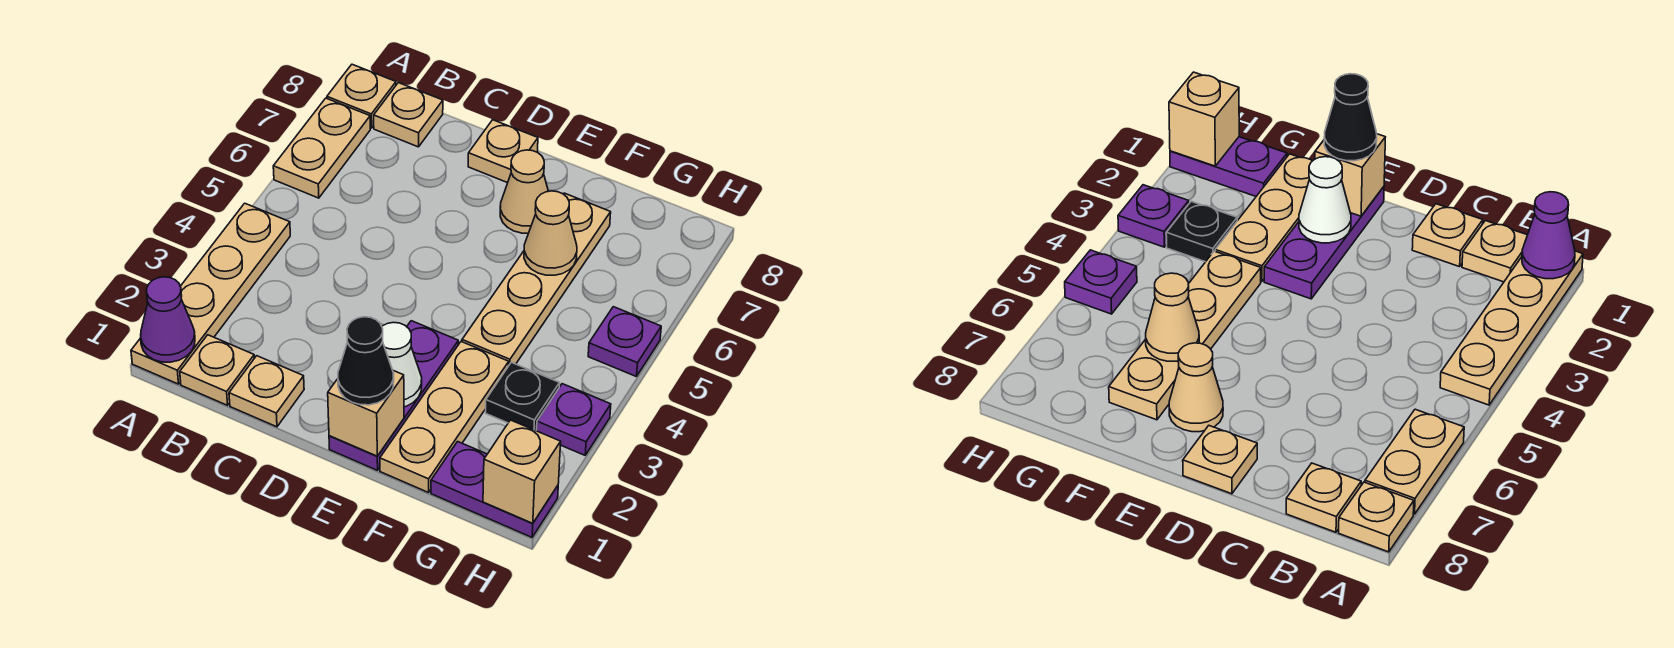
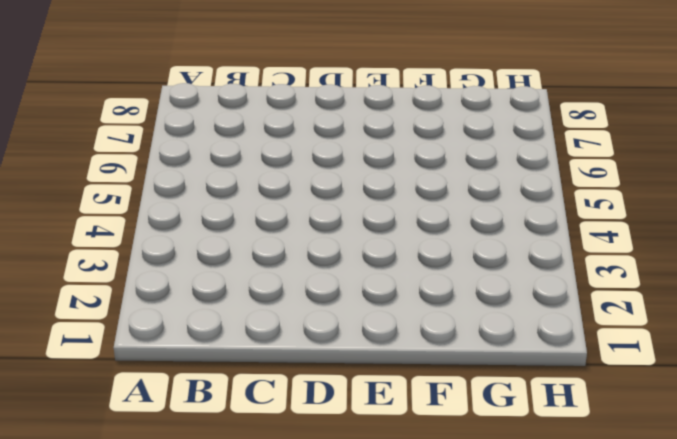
none -> tan plate A1:A4 level 1
none -> tan plate A6:A7 level 1
none -> tan plate A8 level 1

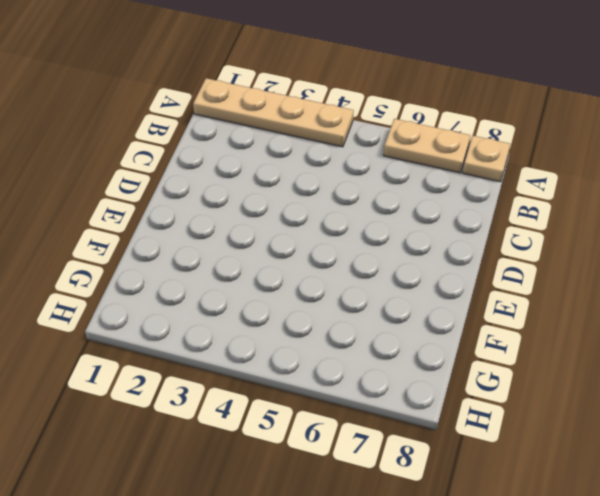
none -> tan plate B1 level 1
none -> tan plate B8 level 1
none -> tan plate C1 level 1

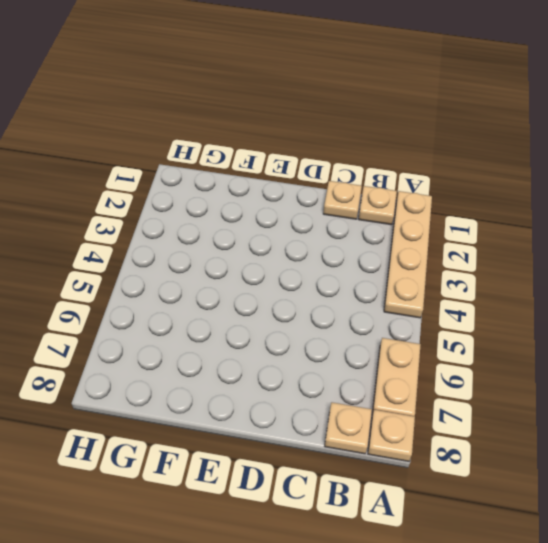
none -> tan plate D8 level 1
none -> purple plate E1:E3 level 1
none -> tan cone E7 level 1

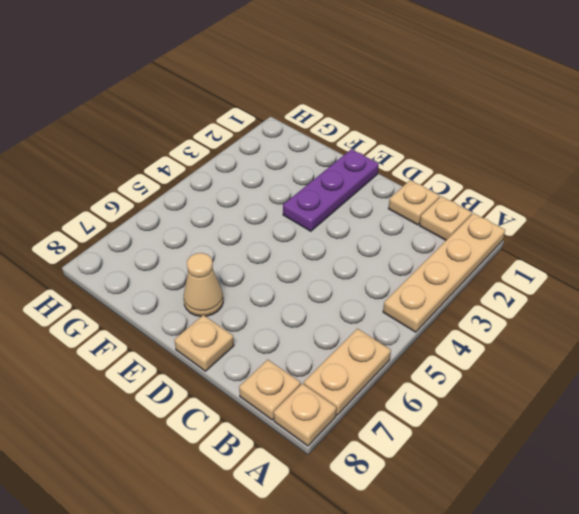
none -> tan plate F1:F3 level 1
none -> tan plate F4:F7 level 1
none -> purple plate G1:H1 level 1

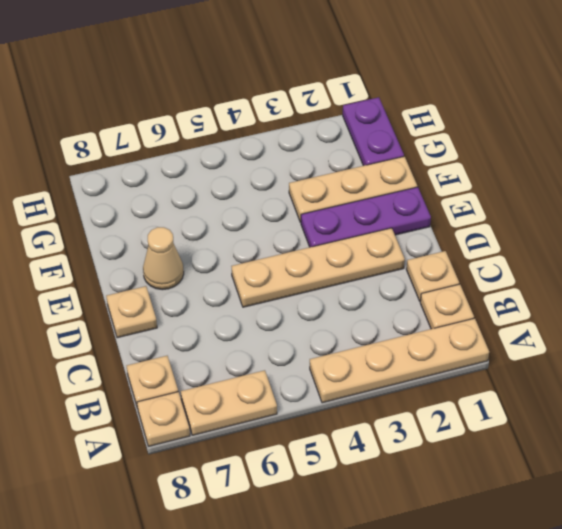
tan plate D2:D5 level 1 -> tan plate F4:F7 level 1
none -> black plate G3 level 1
none -> purple plate H3 level 1
none -> purple plate H5 level 1

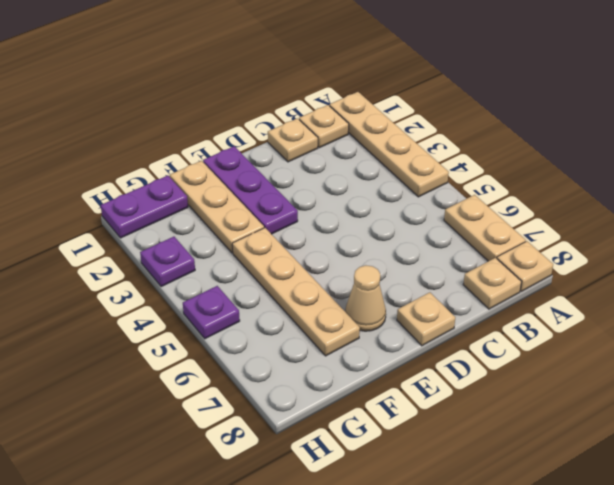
none -> black plate G3 level 1
none -> purple cone A1 level 2
none -> tan brick E1 level 2

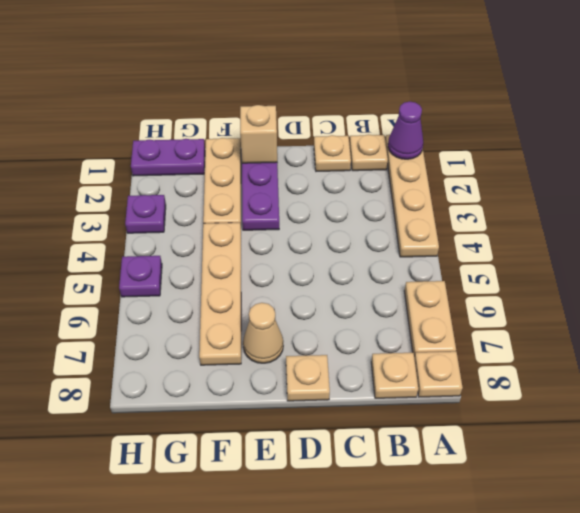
none -> black plate G3 level 1
none -> white cone E2 level 2
none -> tan cone F6 level 2

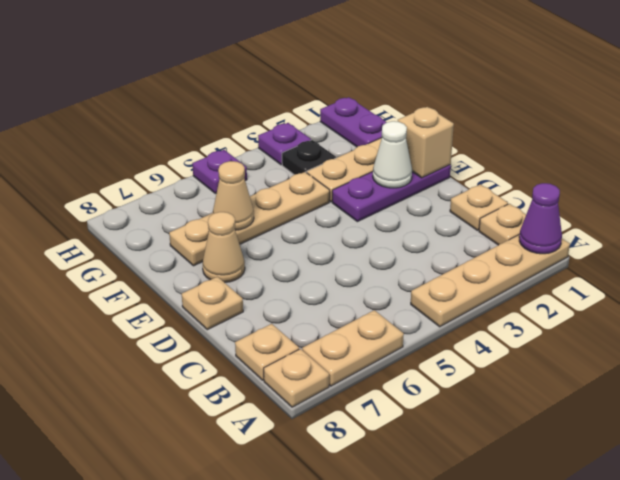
none -> tan brick H1 level 2
none -> black cone E1 level 3

